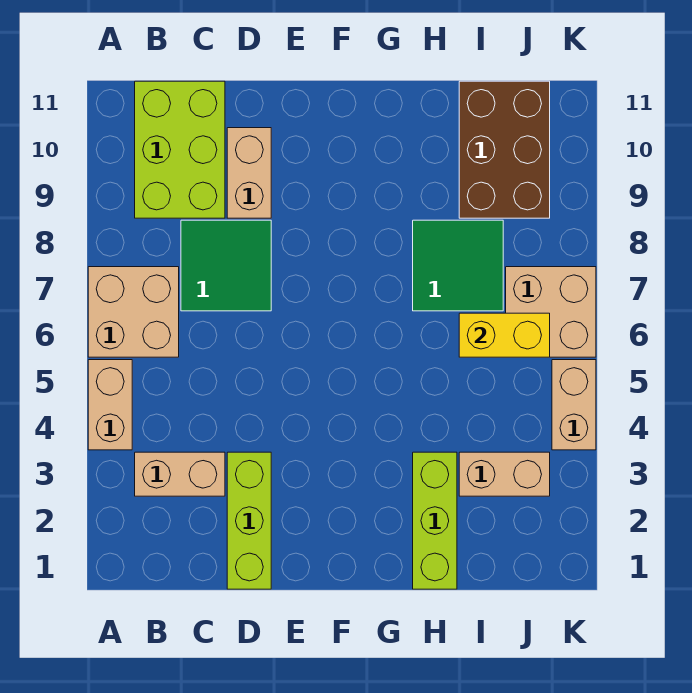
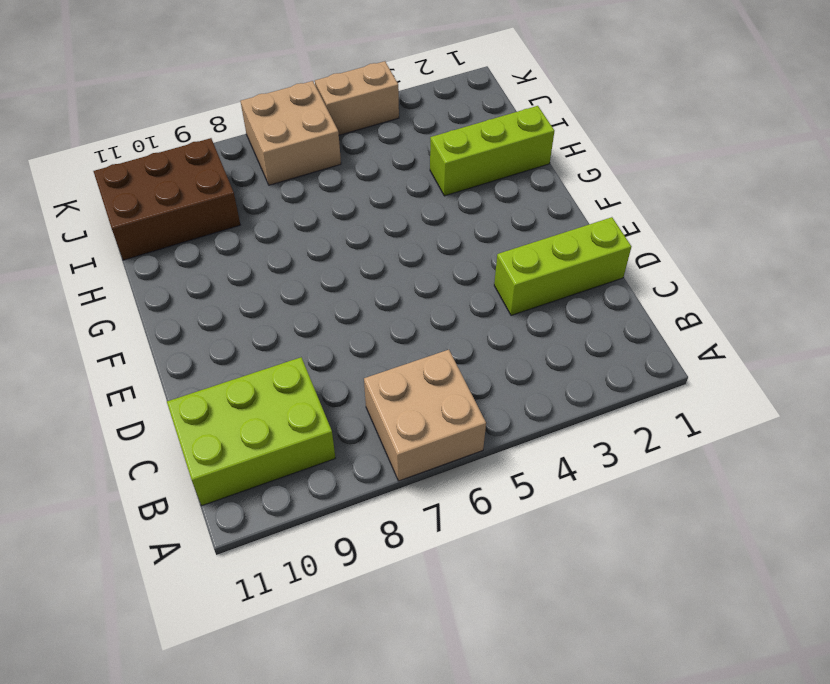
none -> tan brick A4:A5 level 1
none -> tan brick B3:C3 level 1
none -> green tile C7:D8 level 1

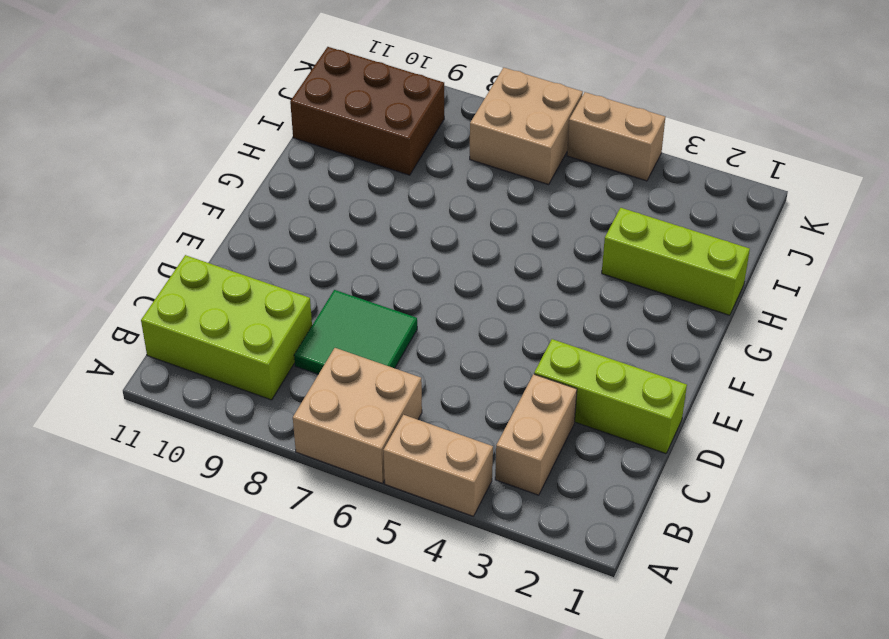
none -> tan brick D9:D10 level 1
none -> green tile H7:I8 level 1
none -> tan brick I3:J3 level 1

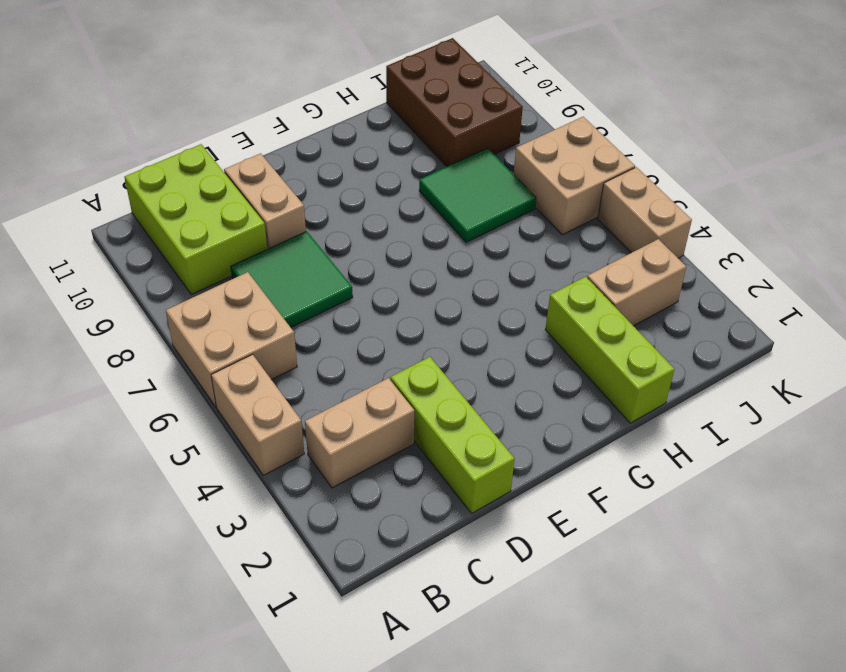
none -> yellow brick I6:J6 level 2

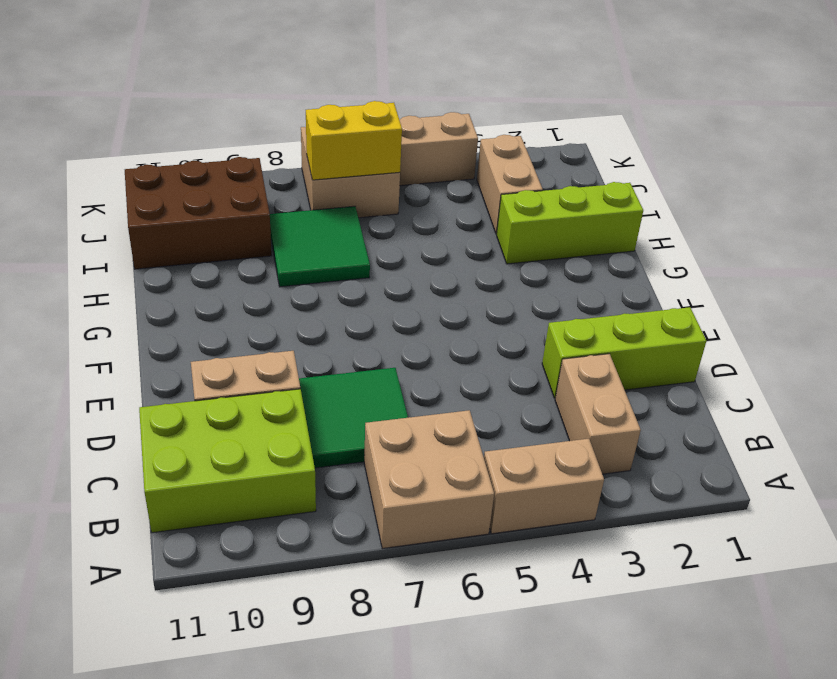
yellow brick J6:J7 level 2 -> yellow brick I6:J6 level 2

